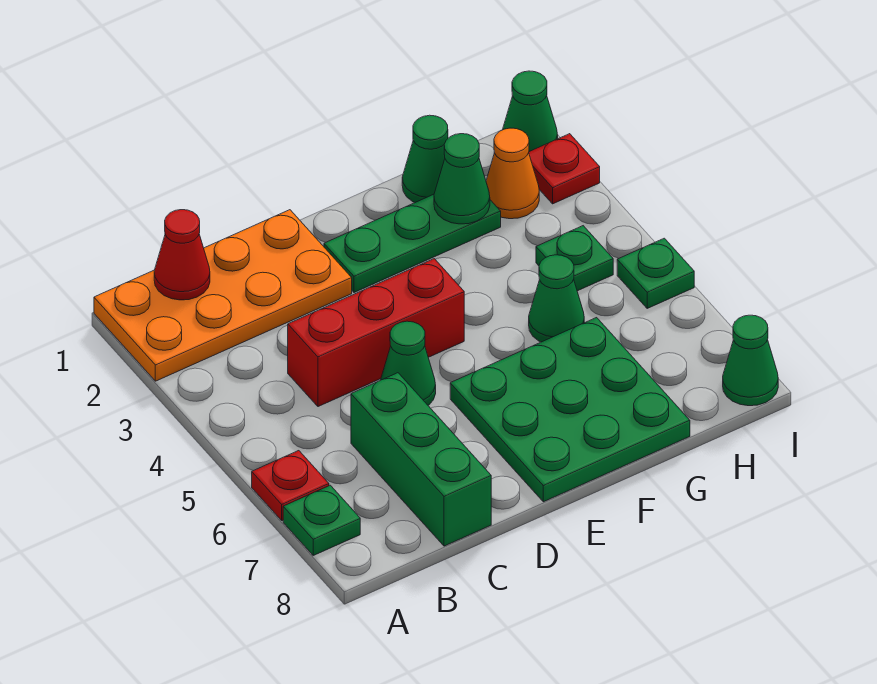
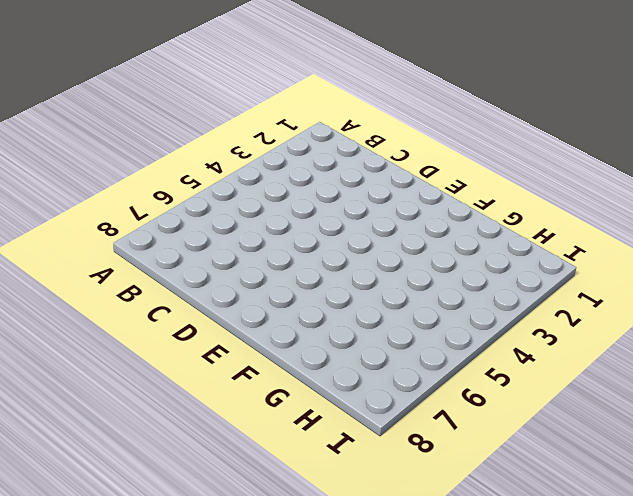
none -> orange plate A1:D2 level 1
none -> red plate A6 level 1
none -> green plate A7 level 1

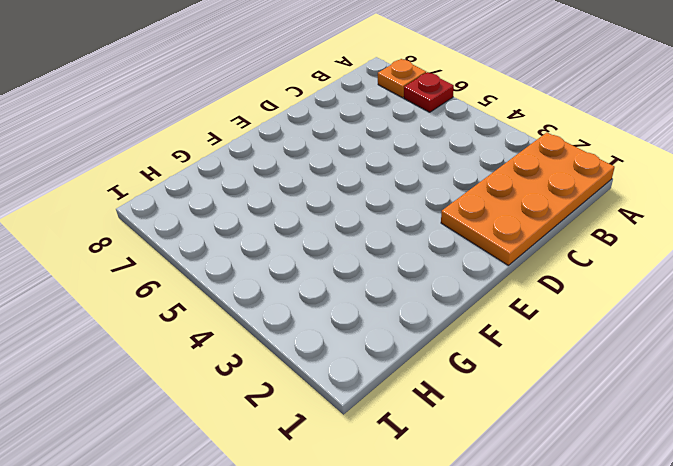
orange plate A7 level 1 -> green plate A7 level 1
none -> red brick C4:E4 level 1
none -> green brick C6:C8 level 1
none -> green cone D5 level 1

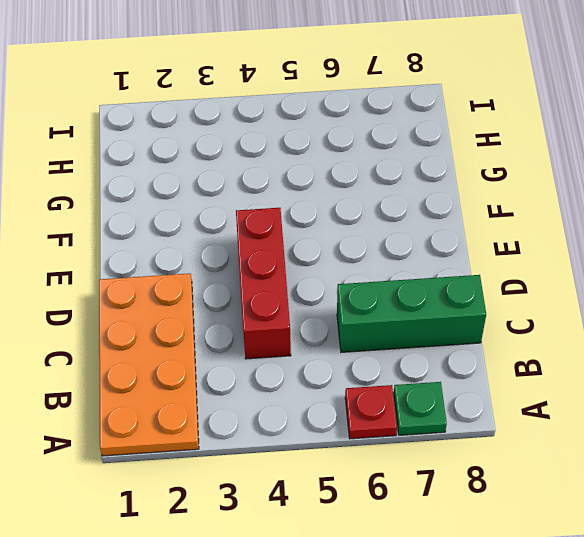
none -> green cone D5 level 1
none -> green plate E2:G2 level 1
none -> green plate E6:G8 level 1

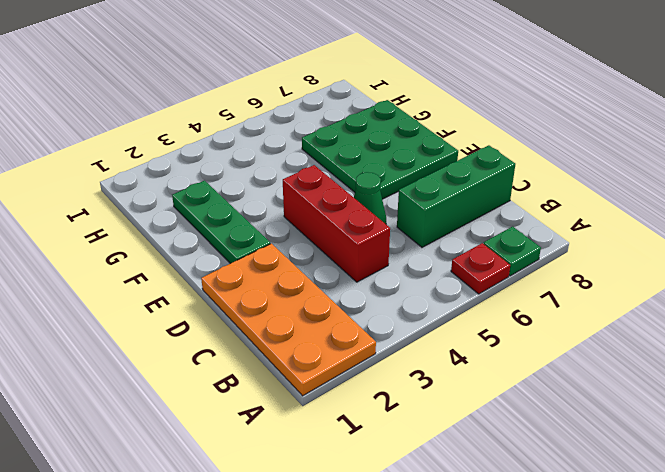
none -> green cone G1 level 1
none -> green cone G5 level 1
none -> orange cone H2 level 1

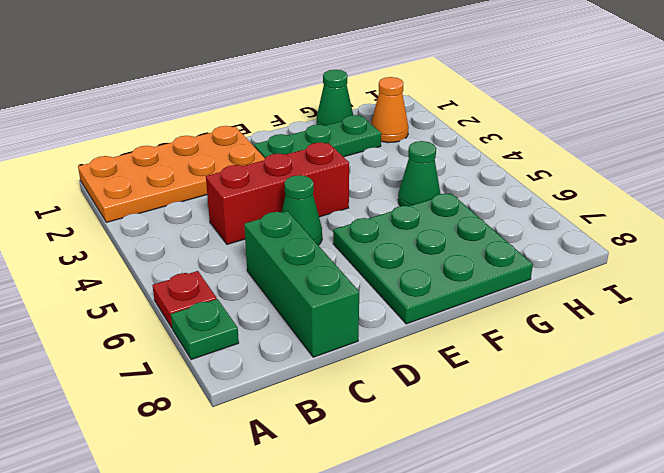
none -> green plate H4 level 1
none -> green cone I1 level 1
none -> red plate I2 level 1

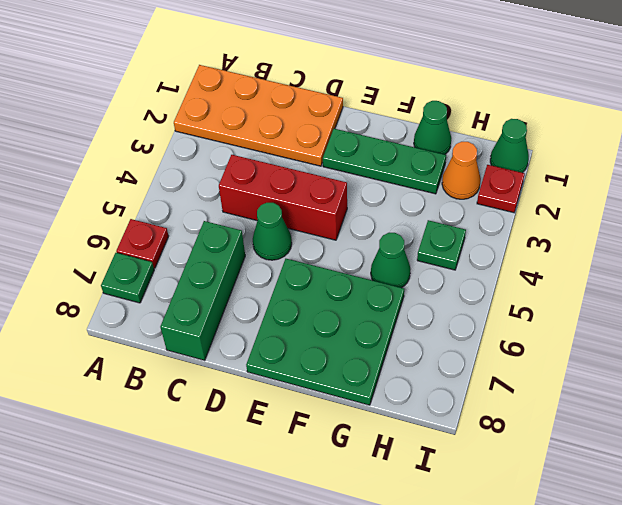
none -> green plate I5 level 1
none -> green cone I8 level 1
none -> red cone B1 level 2

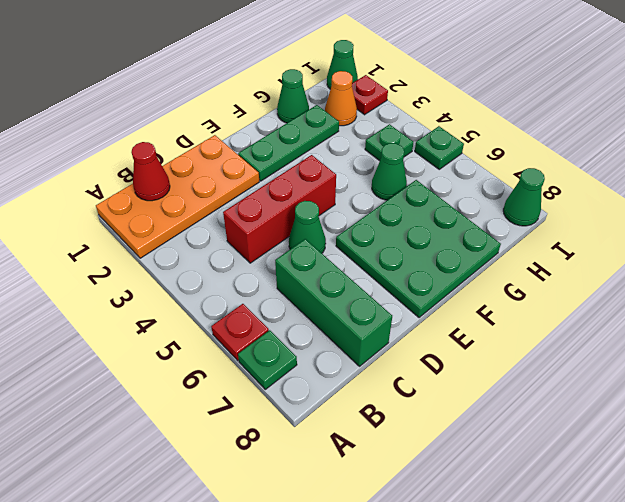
none -> green cone G2 level 2

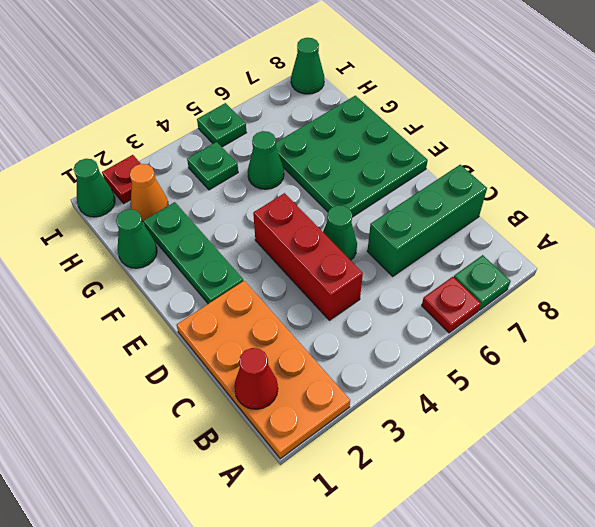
none -> green cone G2 level 2

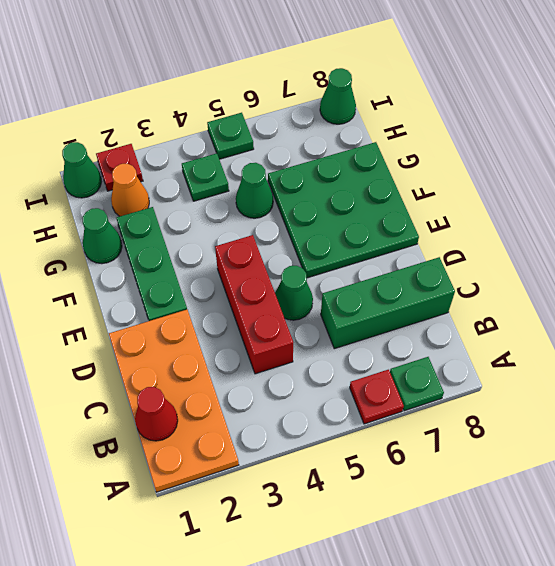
none -> green cone G2 level 2

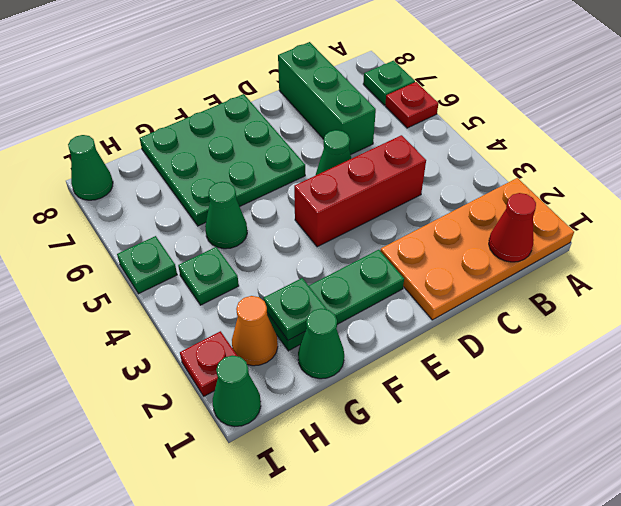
green plate G2 level 2 -> green cone G2 level 2

